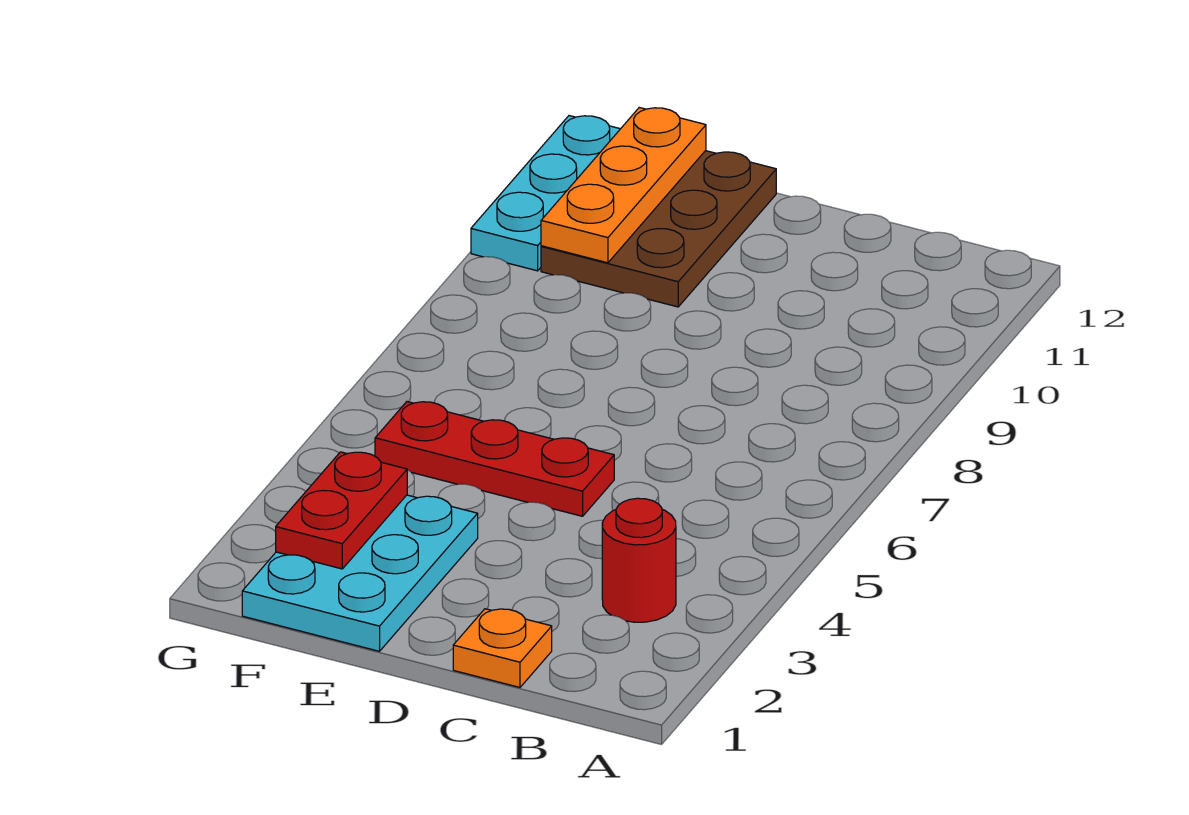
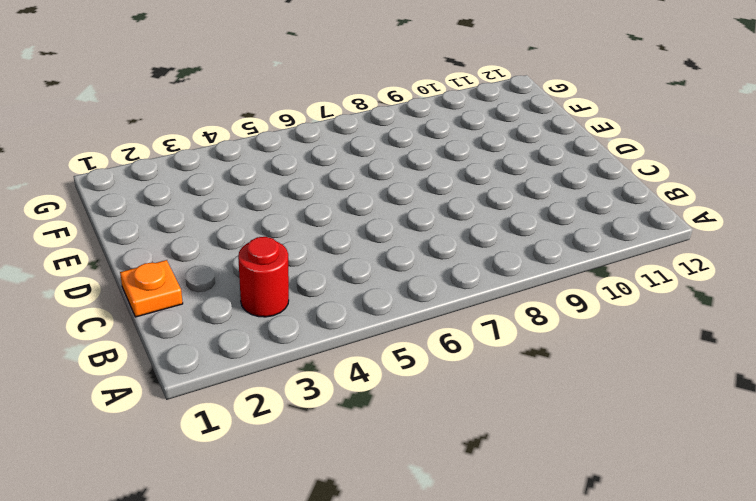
none -> red plate D5:F5 level 1
none -> cyan plate E1:F3 level 1

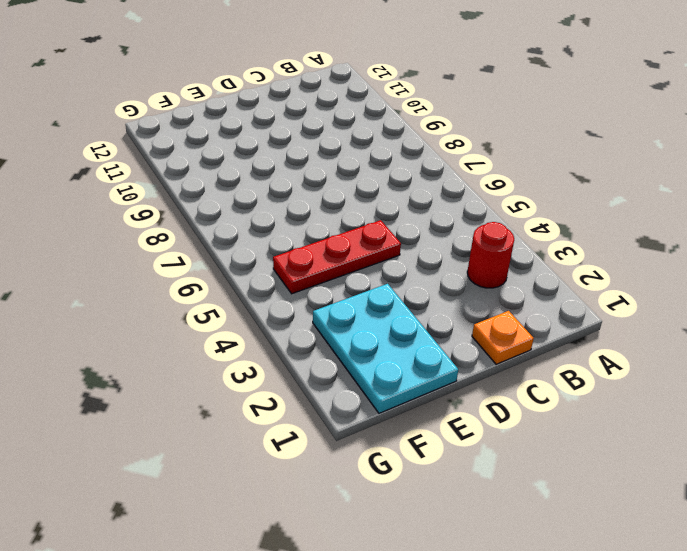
none -> brown plate E10:F12 level 1
none -> cyan plate G10:G12 level 1

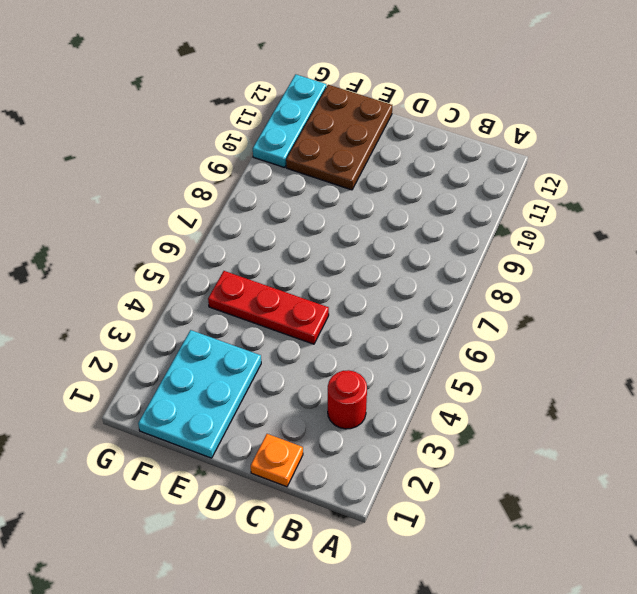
none -> red plate F2:F3 level 2
none -> orange plate F10:F12 level 2

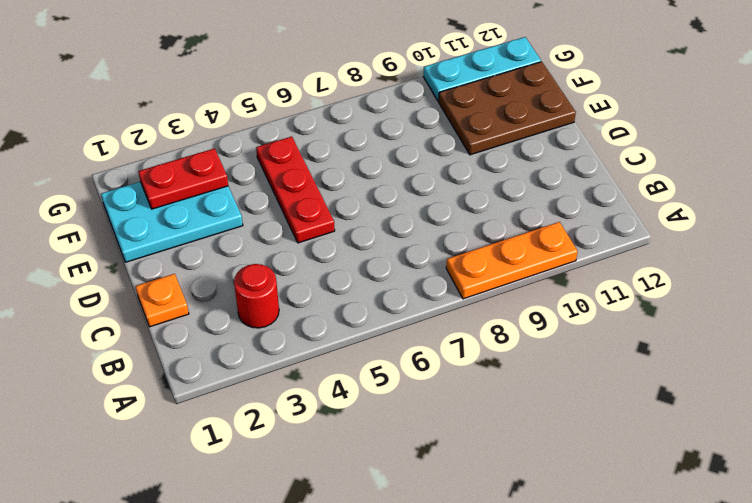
orange plate A8:A10 level 1 -> orange plate F10:F12 level 2

